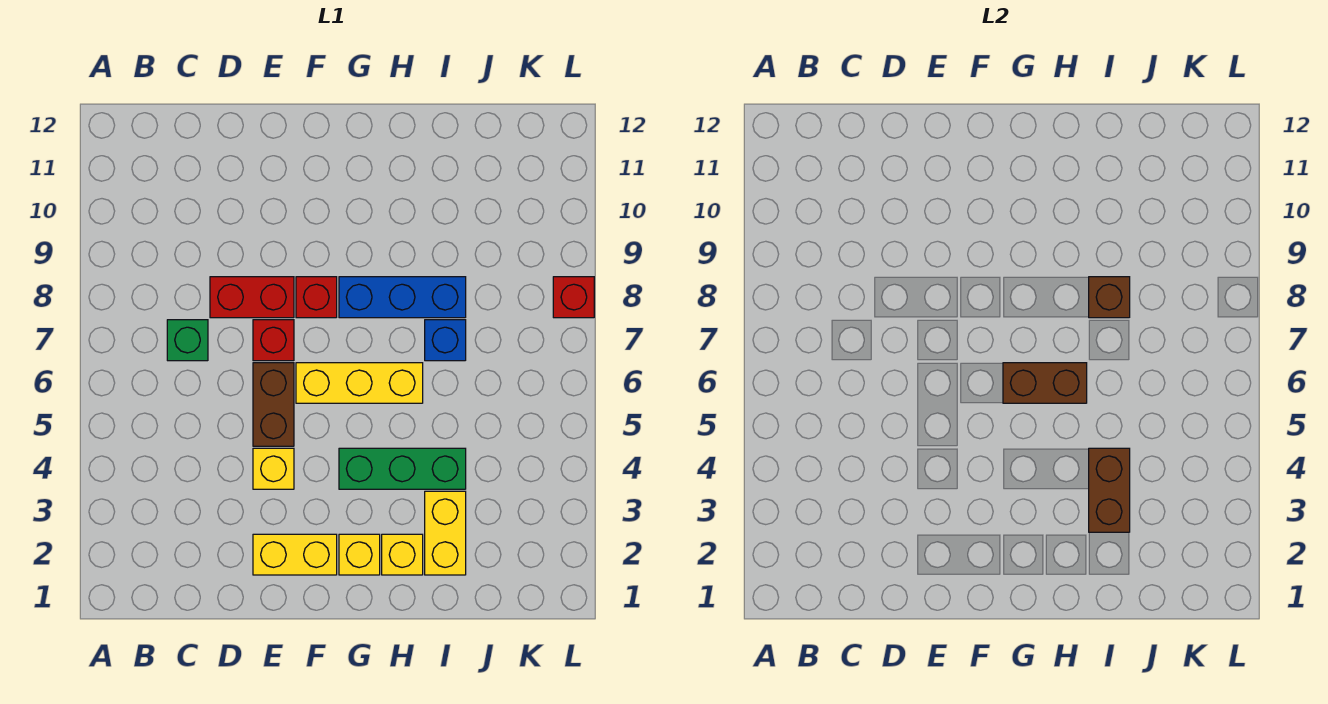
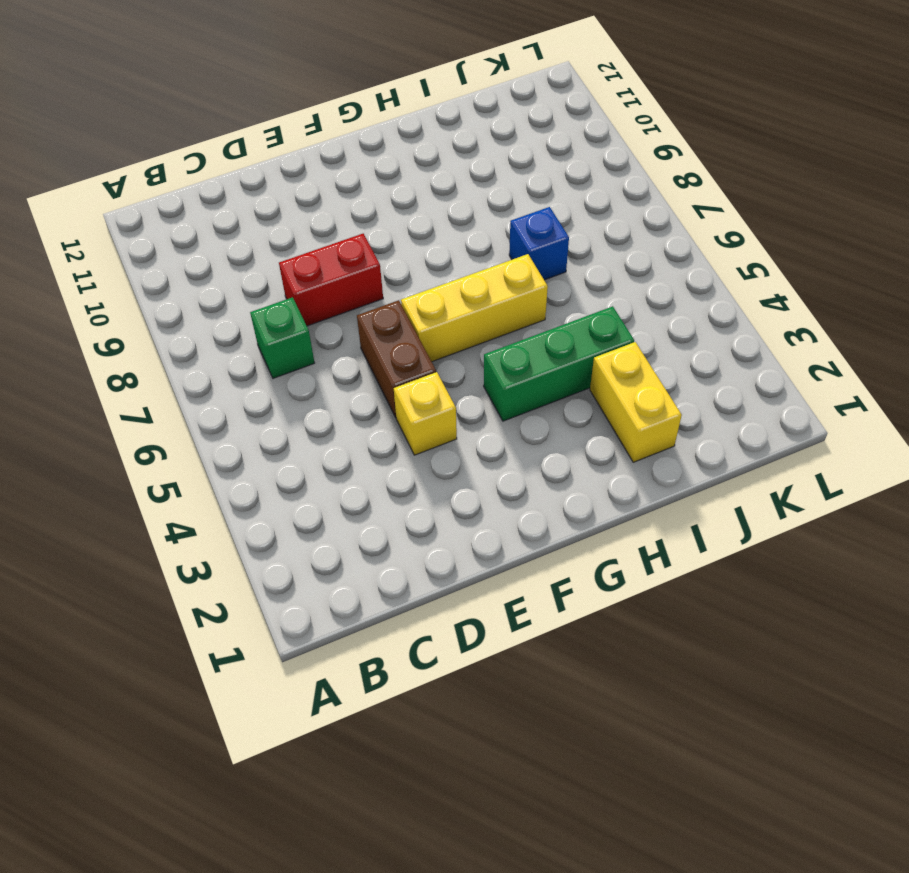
none -> yellow brick E2:F2 level 1
none -> red brick E7 level 1
none -> red brick F8 level 1

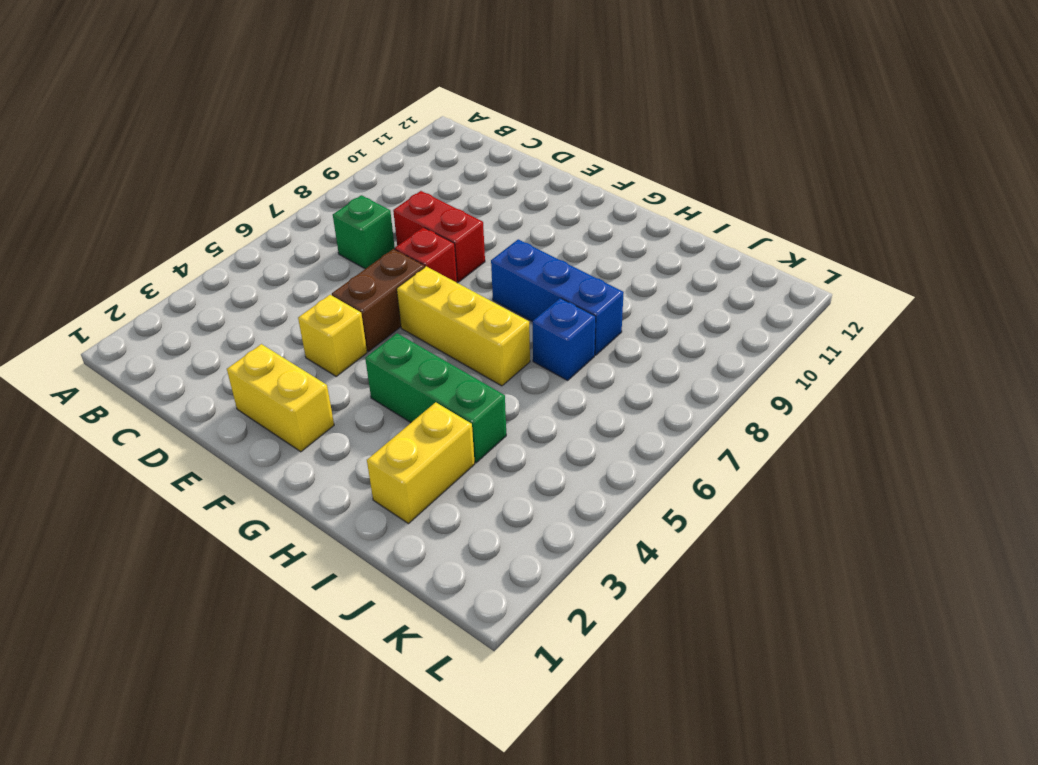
none -> red brick F8 level 1
none -> yellow brick G2 level 1
none -> yellow brick H2 level 1

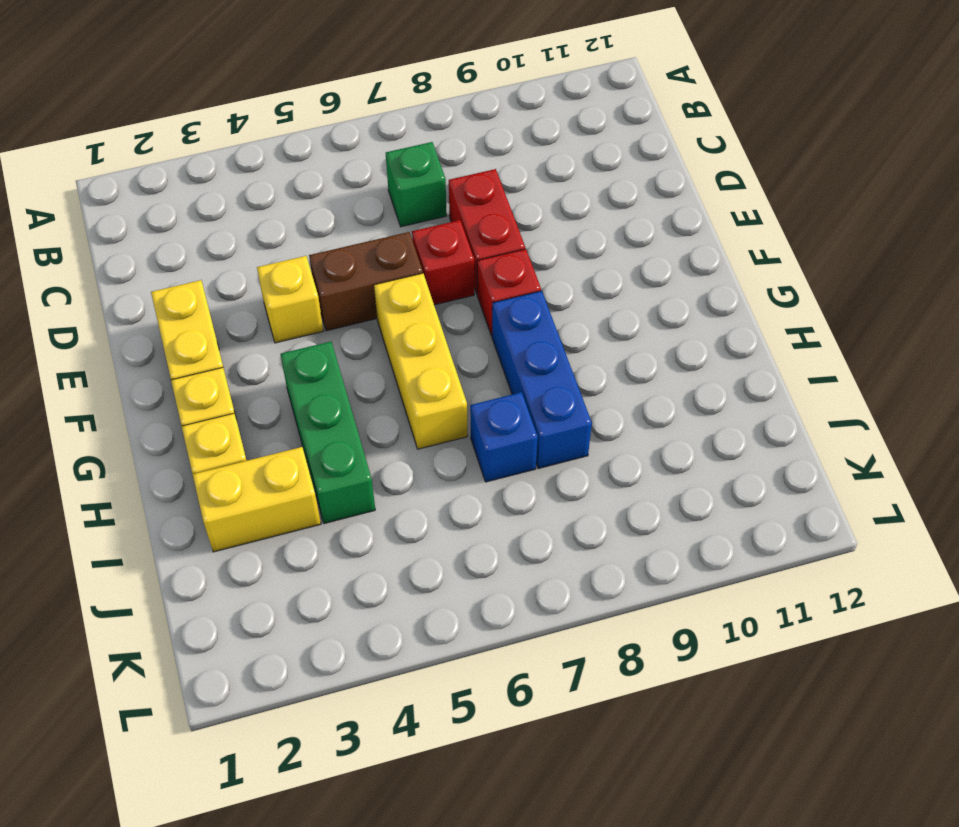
none -> red brick L8 level 1
none -> brown brick G6:H6 level 2
none -> brown brick I3:I4 level 2

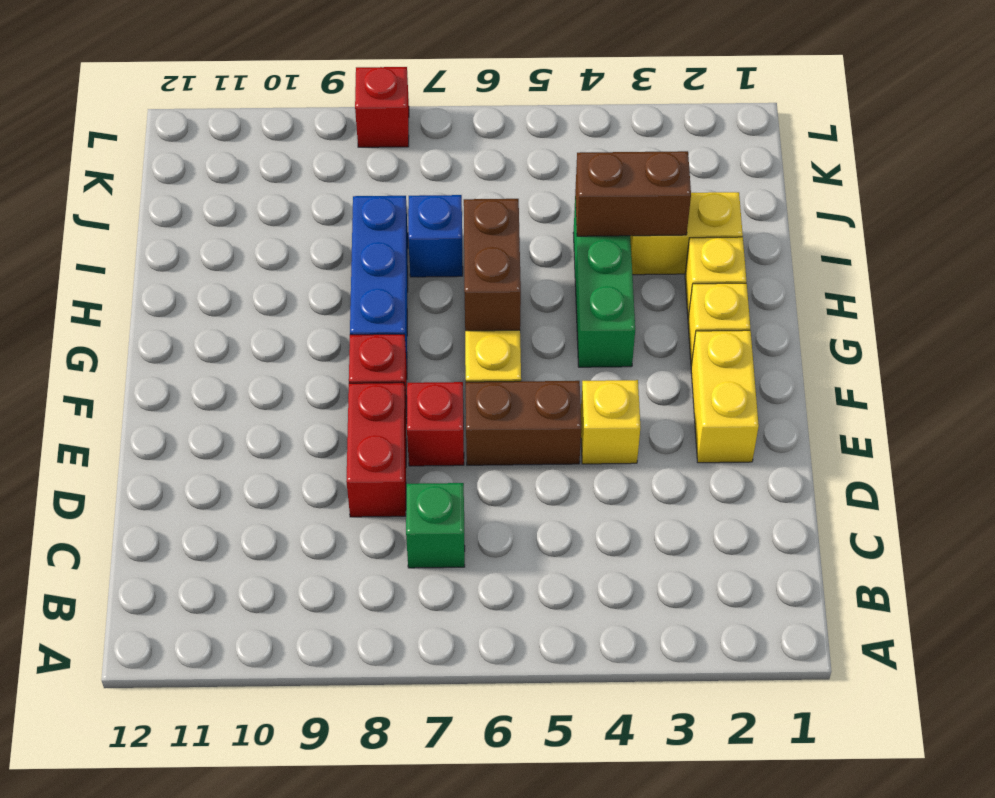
none -> brown brick I8 level 2

